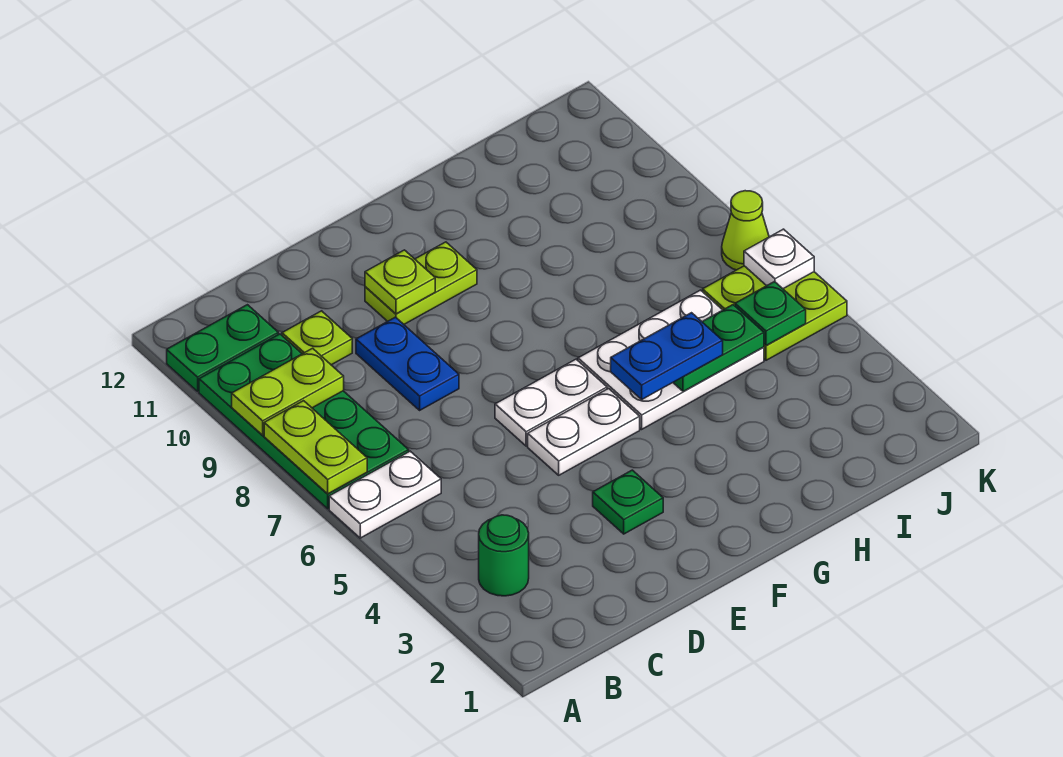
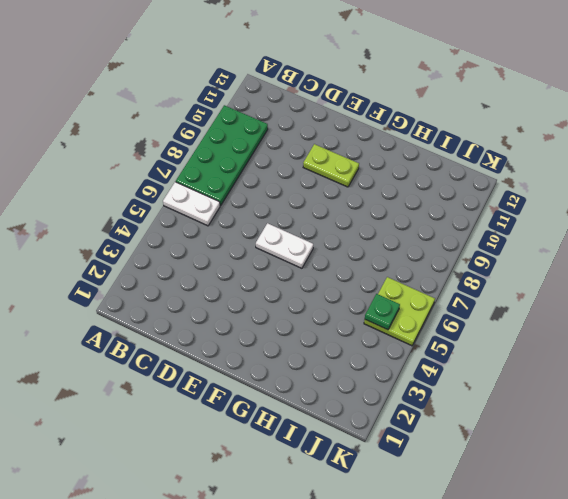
none -> green plate A11:B11 level 1
none -> green round brick B3 level 1
none -> lime plate C10 level 1

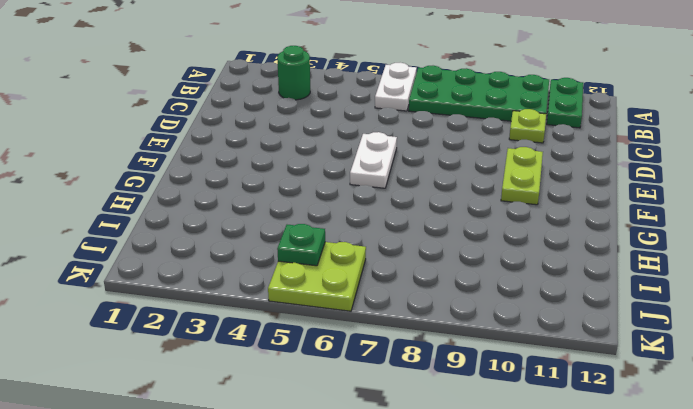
none -> blue plate D8:D9 level 1
none -> green plate E3 level 1
none -> white plate E5:F5 level 1

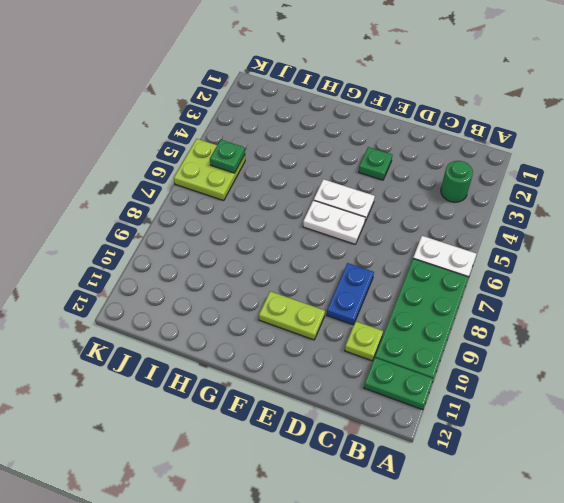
none -> white plate G5:I6 level 1
none -> lime cone K7 level 1
none -> lime plate A7:A8 level 2

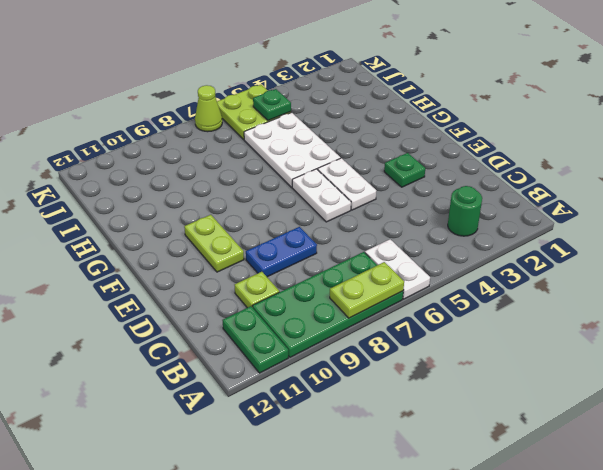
none -> lime plate A9:B9 level 2
none -> lime plate E10 level 2
none -> green plate H5:I5 level 2

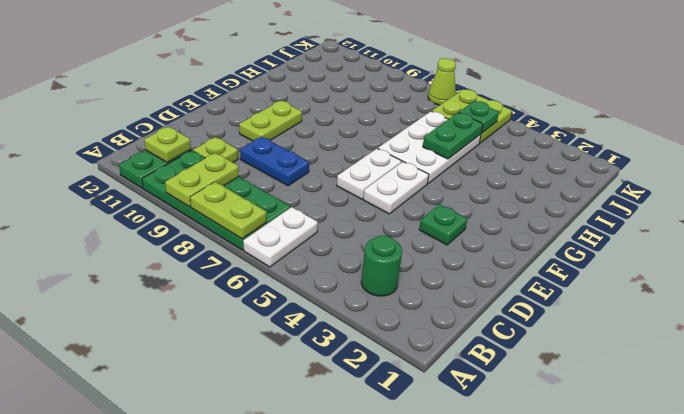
lime plate B11 level 2 -> lime plate E10 level 2
none -> white plate K6 level 2
none -> blue plate G5:H5 level 3

